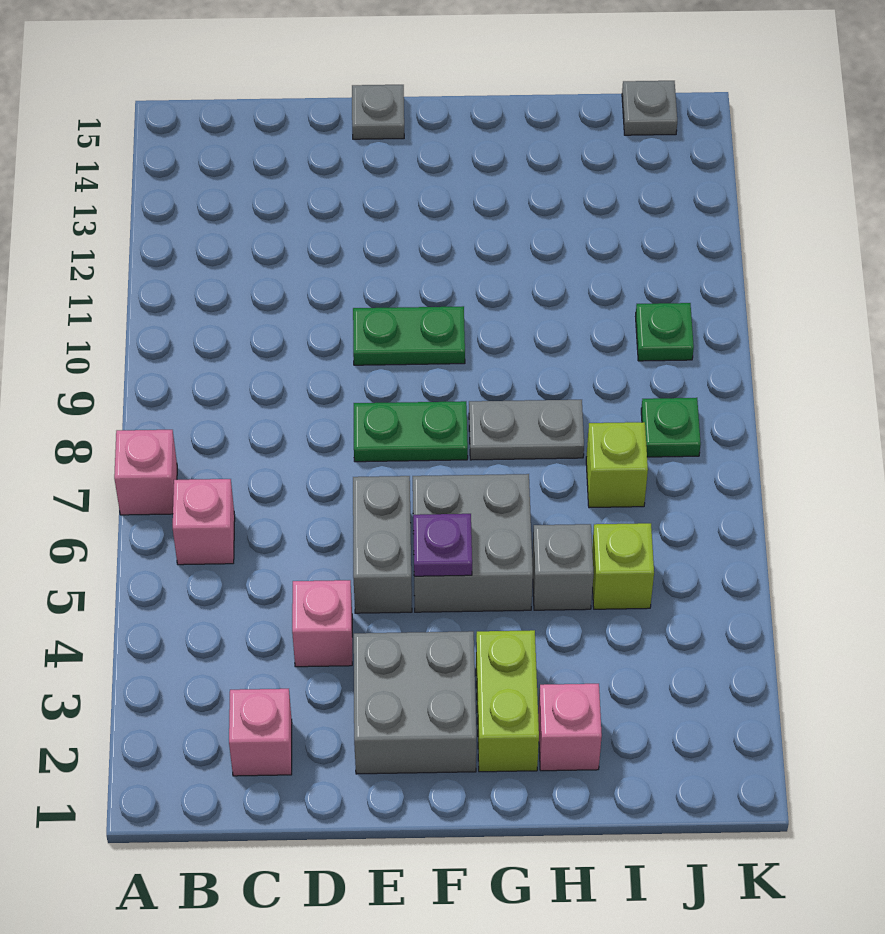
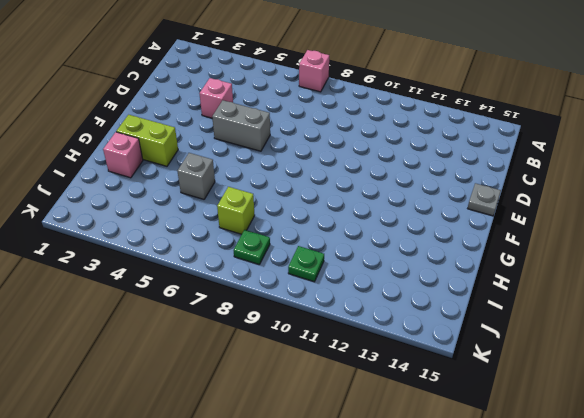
none -> pink brick B6 level 1
none -> pink brick C2 level 1
none -> grey brick E2:F3 level 1

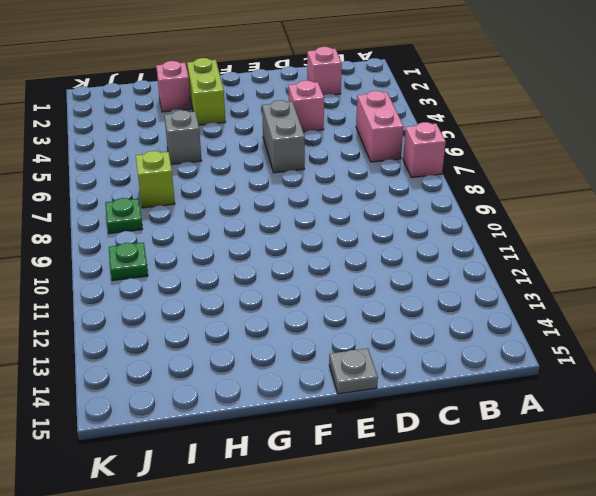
pink brick B5:B6 level 1 -> pink brick B6 level 1
none -> grey brick E2:F3 level 1
none -> green plate E8:F8 level 1
none -> green plate E10:F10 level 1

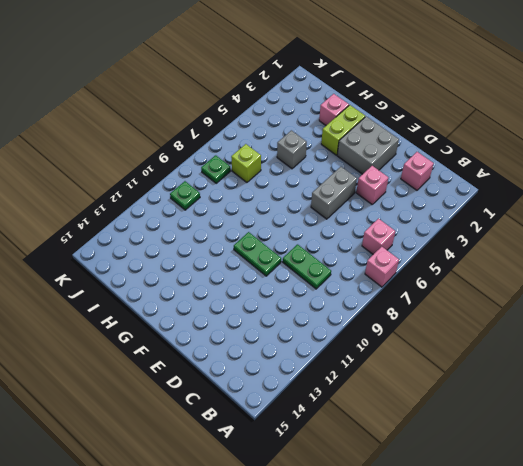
green plate C9:D9 level 1 -> green plate E8:F8 level 1
none -> grey plate E15 level 1
none -> grey brick F5:G6 level 1
none -> grey plate G8:H8 level 1

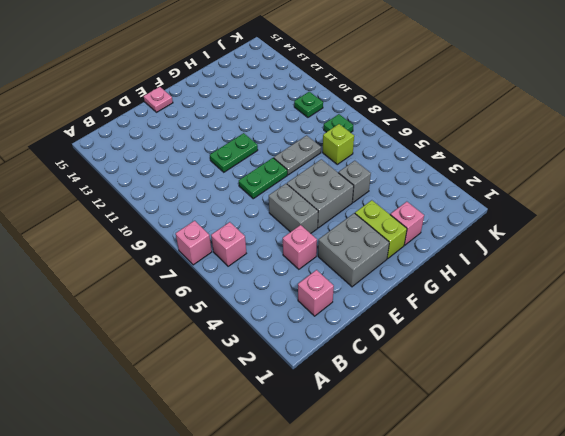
pink plate E15 level 1 -> grey plate E15 level 1
none -> lime brick I5 level 1
none -> grey plate J15 level 1
none -> purple plate F5 level 2

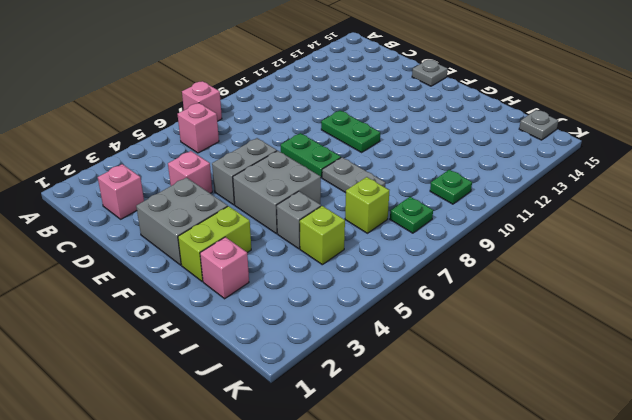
none -> purple plate F5 level 2

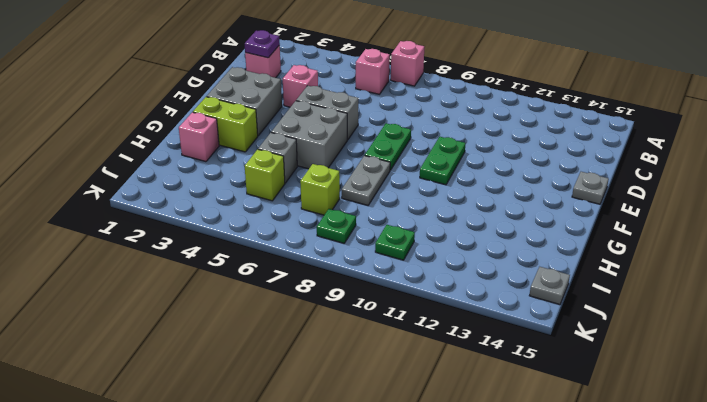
purple plate C2 level 2 -> purple plate F5 level 2

